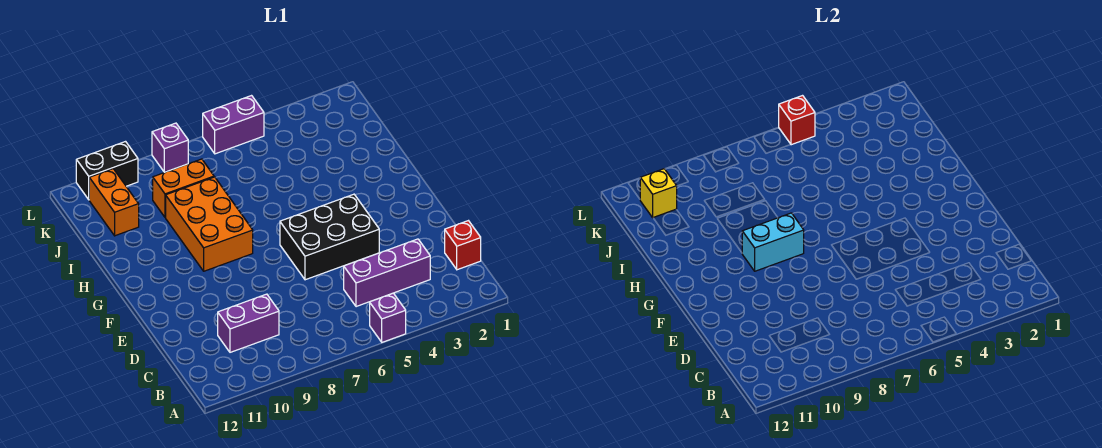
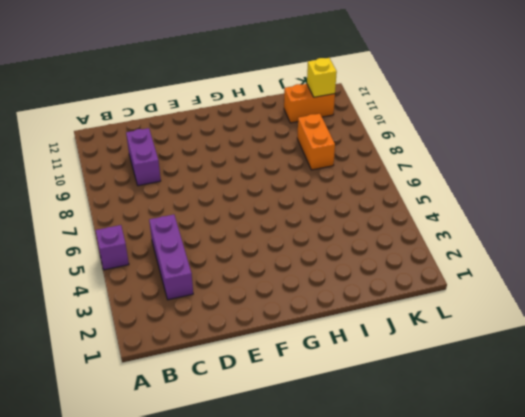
none -> red brick C1 level 1
none -> black brick E4:F6 level 1
none -> orange brick G8:I9 level 1

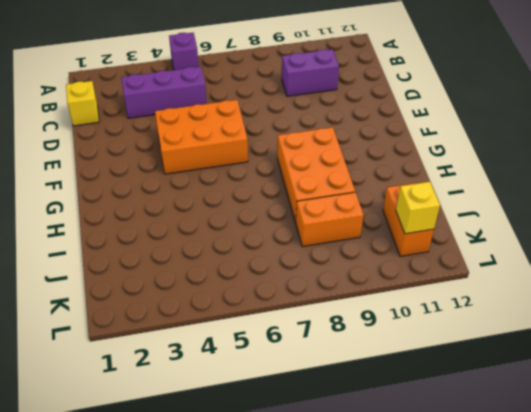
yellow brick C1 level 1 -> red brick C1 level 1
orange brick E4:F6 level 1 -> black brick E4:F6 level 1
none -> purple brick L5:L6 level 1
none -> purple brick L8 level 1
none -> black brick L10:L11 level 1

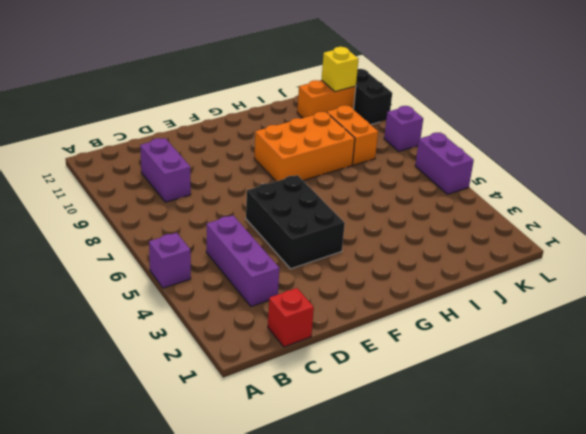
none -> cyan brick G8:G9 level 2
none -> red brick L5 level 2

